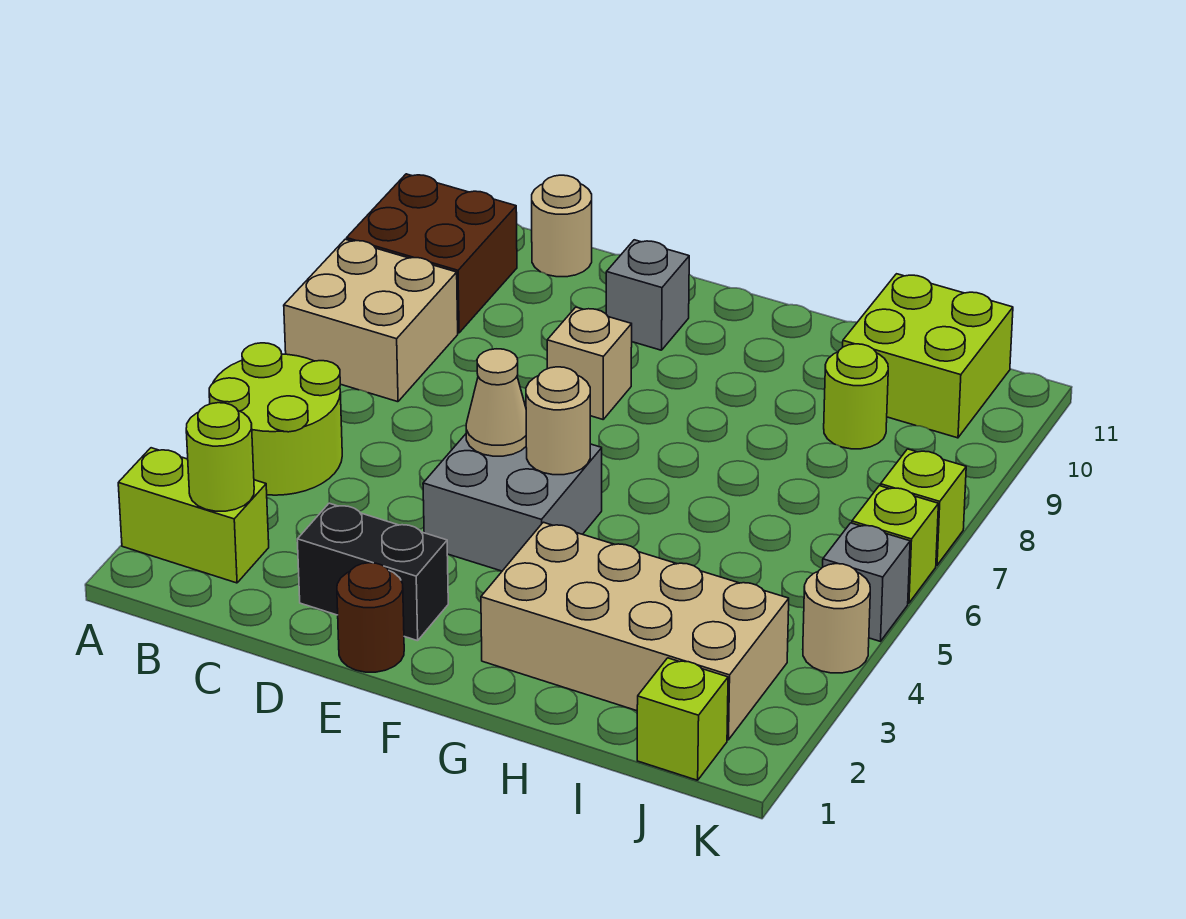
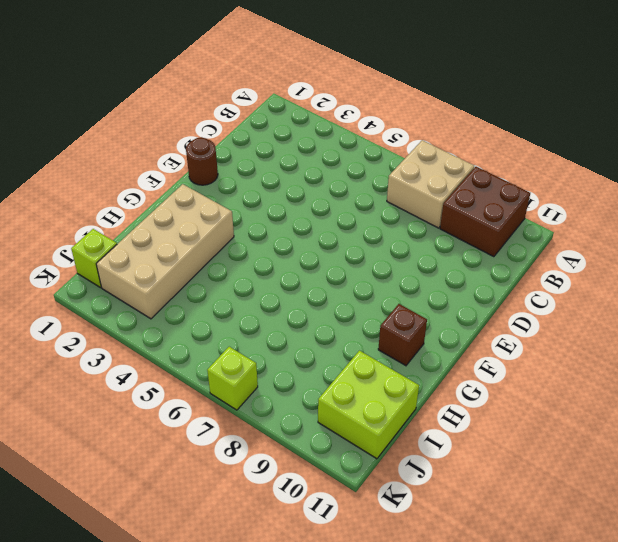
brown brick G10 level 1 -> none
none -> lime brick A2:B2 level 1
none -> lime round brick A4:B5 level 1
none -> tan round brick C11 level 1

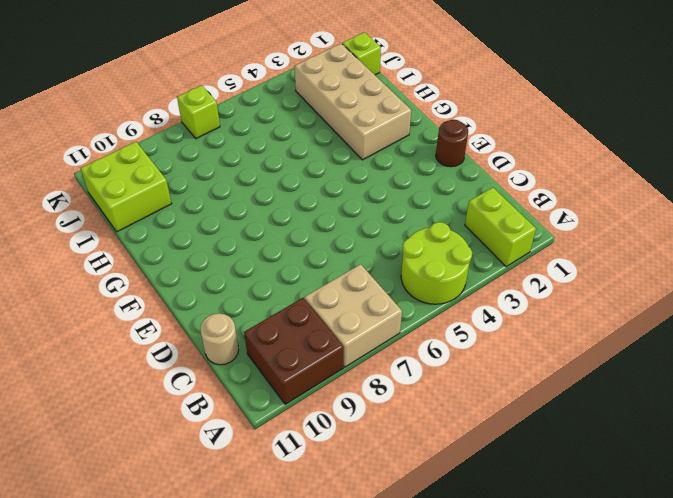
none -> black brick D2:E2 level 1
none -> grey brick E4:F5 level 1
none -> tan brick E8 level 1

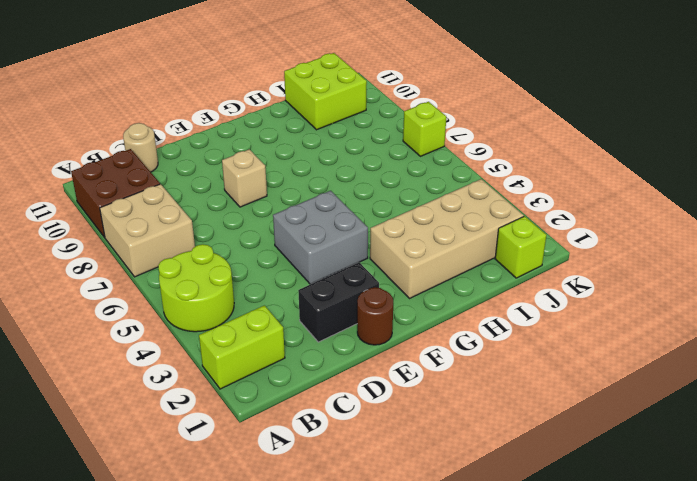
none -> grey brick E10 level 1
none -> lime round brick I9 level 1
none -> tan round brick K4 level 1

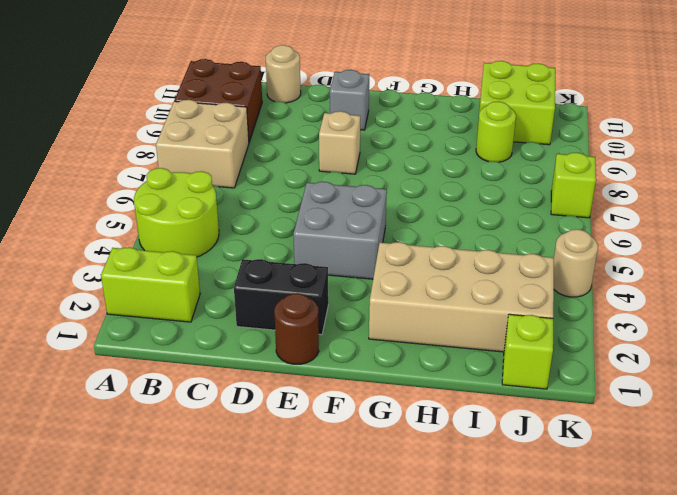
none -> grey brick K5 level 1
none -> lime brick K6 level 1
none -> lime round brick B2 level 2

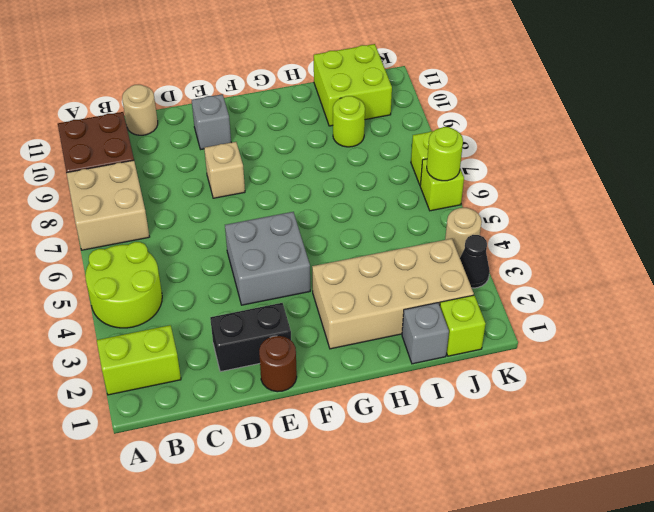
grey brick I1 level 1 -> grey brick K5 level 1
black cone K3 level 1 -> none
lime round brick K6 level 2 -> lime round brick B2 level 2
none -> tan cone E5 level 2
none -> tan round brick F5 level 2

